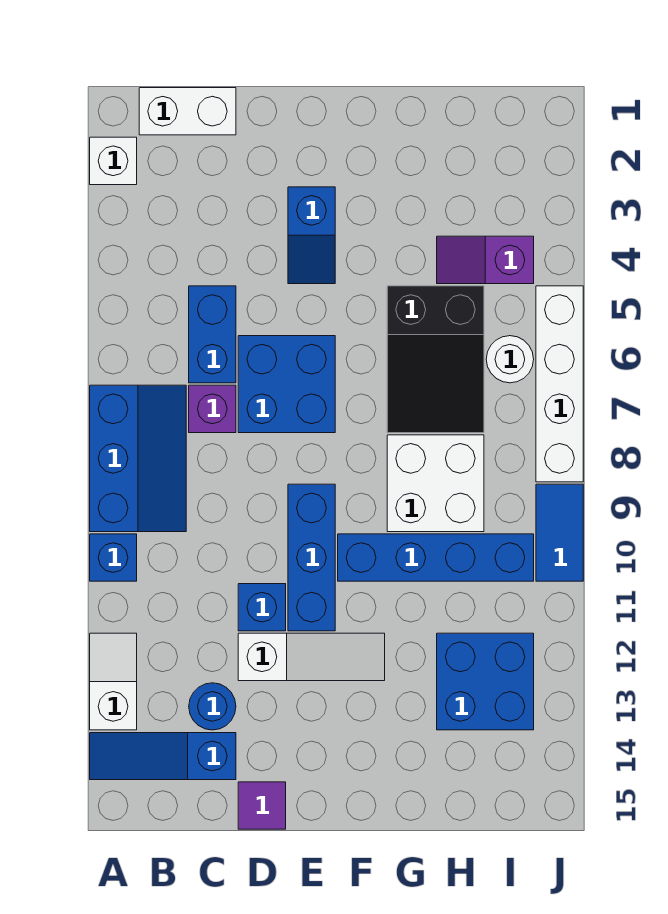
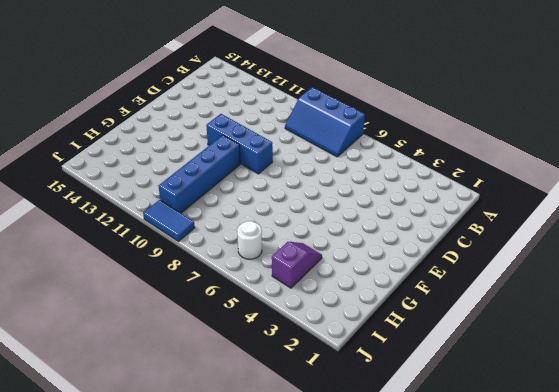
none -> white brick A2 level 1
none -> blue brick A10 level 1
none -> white slope A12:A13 level 1 top 13

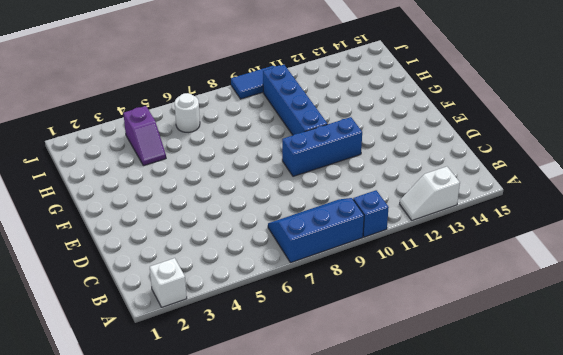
none -> blue slope A14:C14 level 1 top C
none -> white brick B1:C1 level 1
none -> blue brick C5:C6 level 1

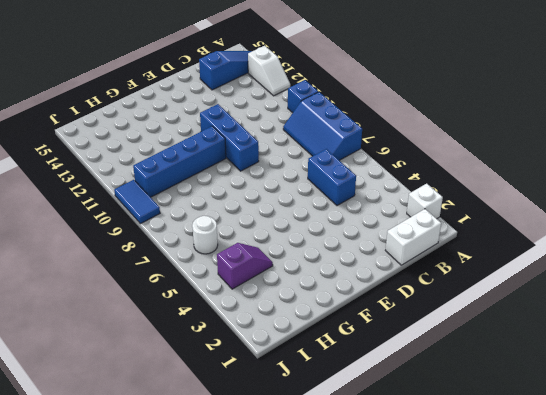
none -> purple brick C7 level 1
none -> blue round brick C13 level 1
none -> blue brick D6:E7 level 1

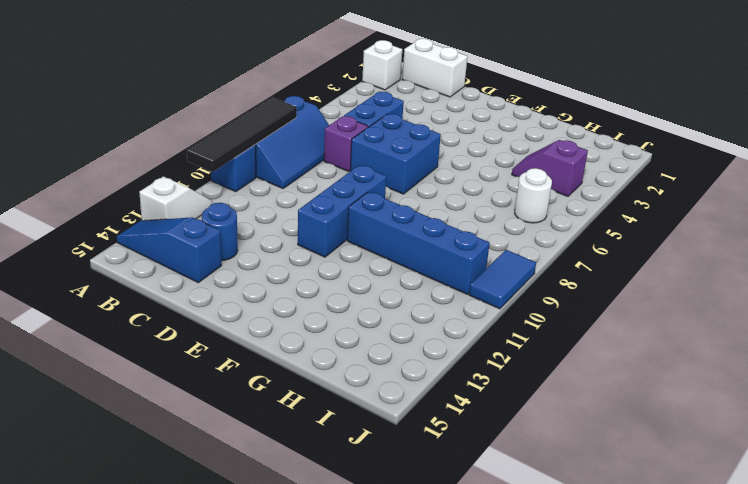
black tile A8:A11 level 2 -> none
none -> blue brick D11 level 1
none -> white slope D12:F12 level 1 top D
none -> purple tile D15 level 1

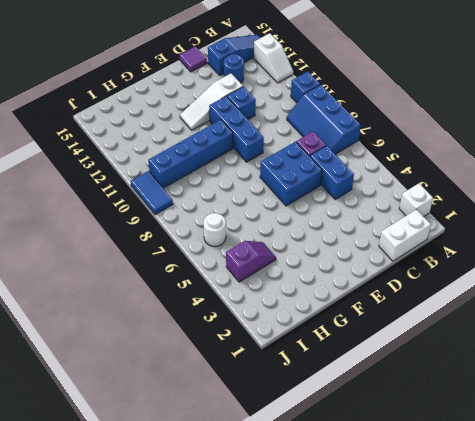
none -> blue slope E3:E4 level 1 top 3
none -> black slope G5:H7 level 1 top 5
none -> white brick G8:H9 level 1

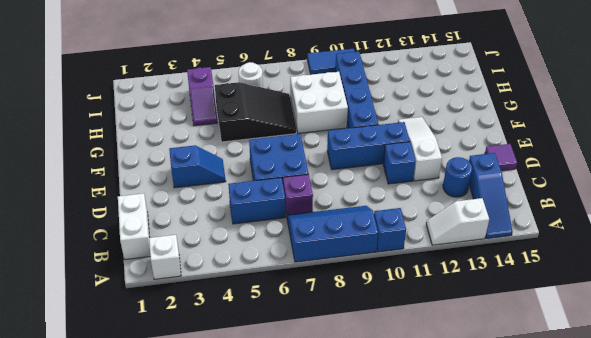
none -> blue brick H12:I13 level 1
none -> white brick J5:J8 level 1

